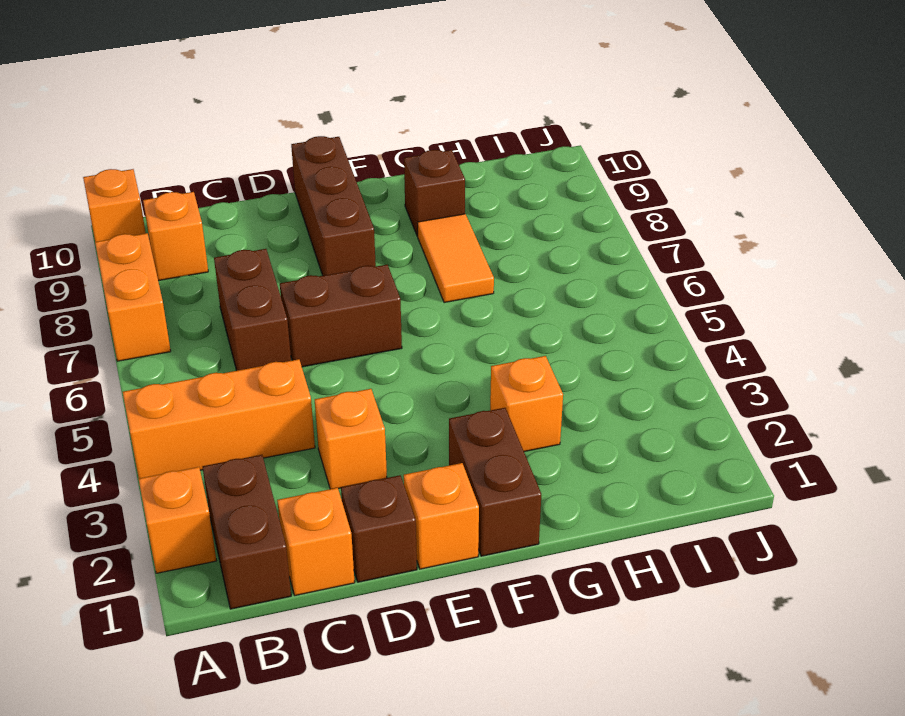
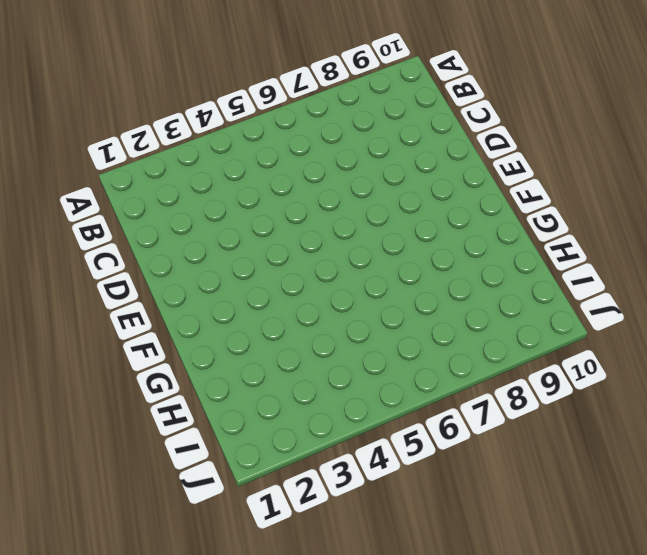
none -> orange brick A2 level 1
none -> orange brick A4:C4 level 1
none -> orange brick A7:A8 level 1

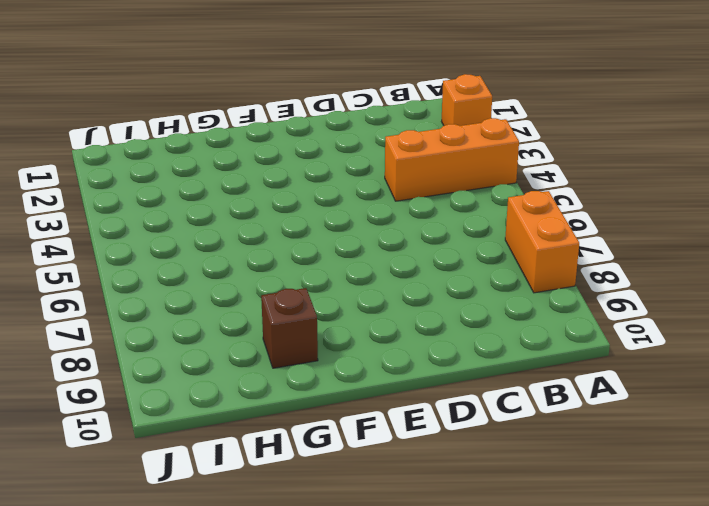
none -> orange brick A10 level 1
none -> brown brick B1:B2 level 1
none -> orange brick B9 level 1

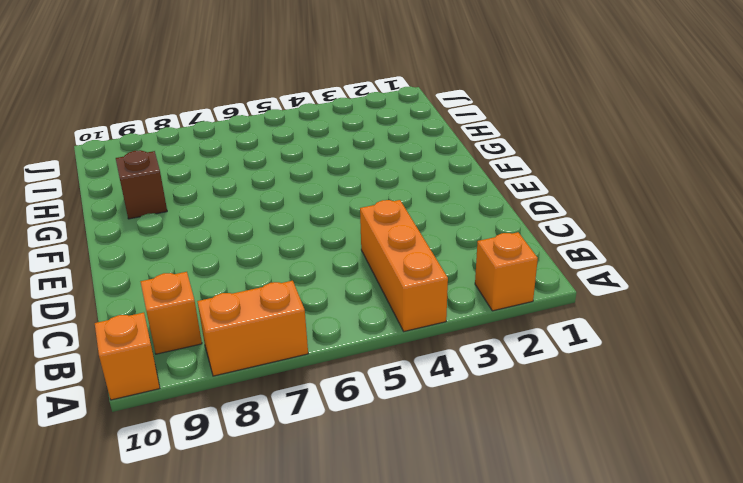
none -> brown brick B1:B2 level 1
none -> orange brick C1 level 1
none -> brown brick C6:C7 level 1

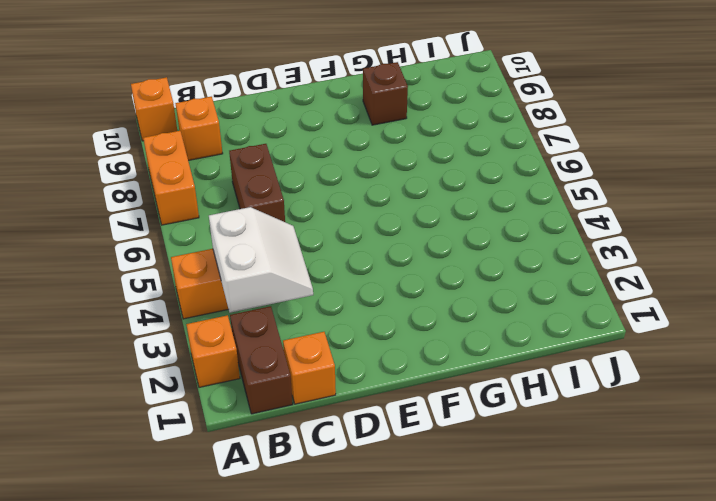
white slope B3:C4 level 2 top B -> none
none -> brown brick D1 level 1
none -> orange brick D3 level 1
none -> brown brick D6:E6 level 1

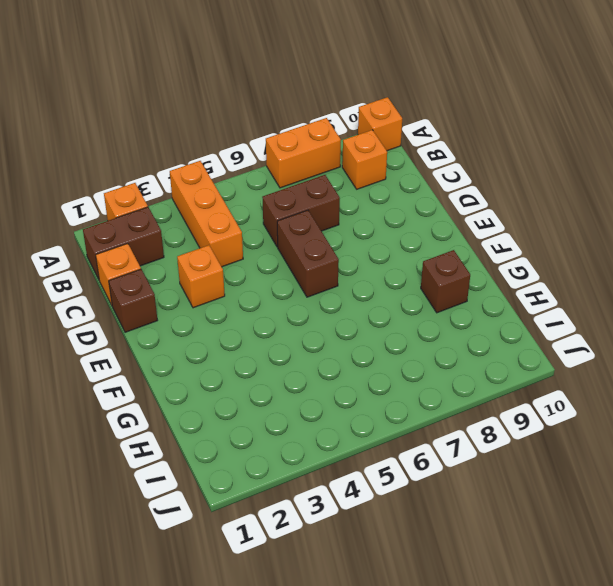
none -> orange brick E1 level 1
none -> brown brick E8:E10 level 1
none -> brown brick F1:F2 level 1

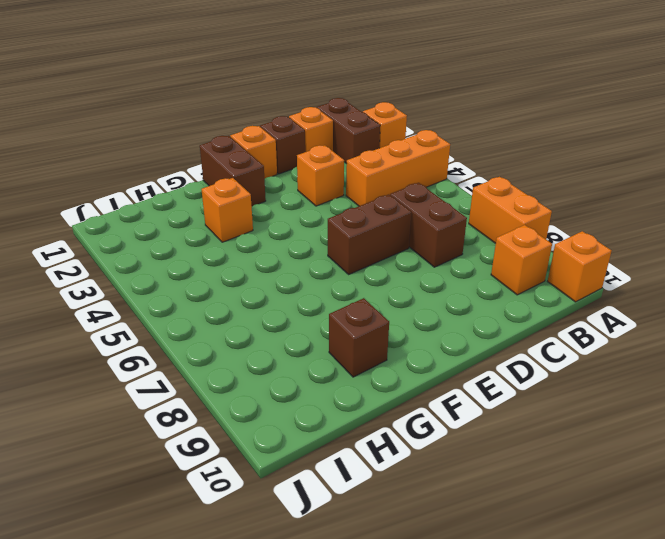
none -> brown brick E8:E10 level 1
none -> orange tile G7:G8 level 1

